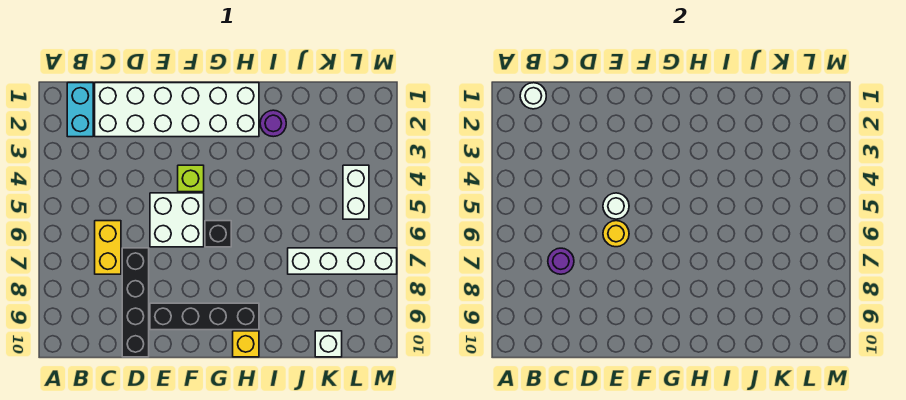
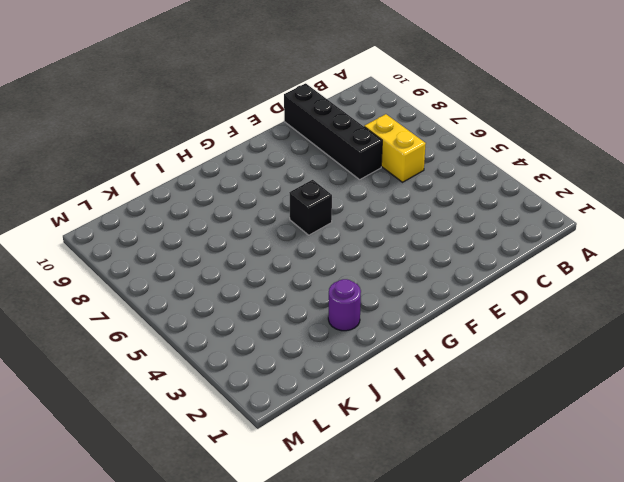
none -> cyan brick B1:B2 level 1
none -> white brick C1:H2 level 1
none -> white brick E5:F6 level 1

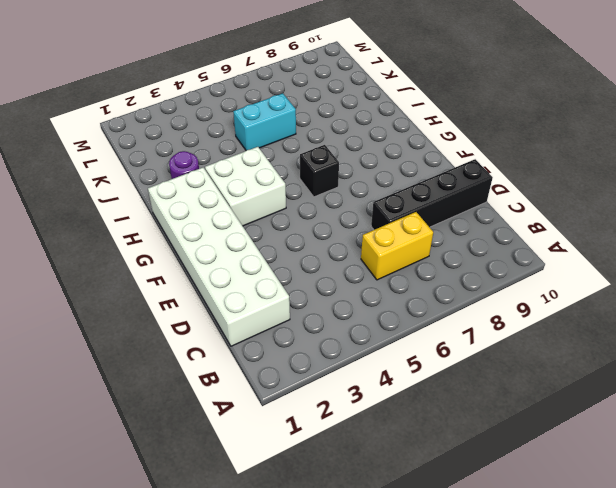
white brick G3:H4 level 1 -> white brick E5:F6 level 1
cyan brick J5:J6 level 1 -> cyan brick B1:B2 level 1
none -> black brick E9:H9 level 1
none -> lime brick F4 level 1
none -> yellow brick H10 level 1

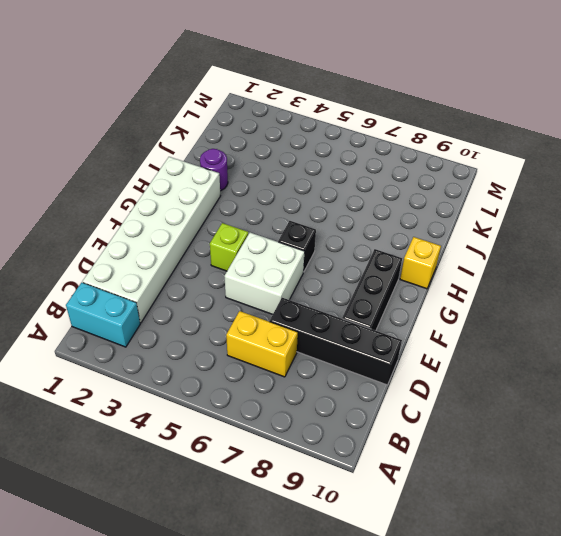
black brick E9:G9 level 1 -> black brick E9:H9 level 1
none -> white brick J7:M7 level 1
none -> white brick K10 level 1
none -> white brick L4:L5 level 1

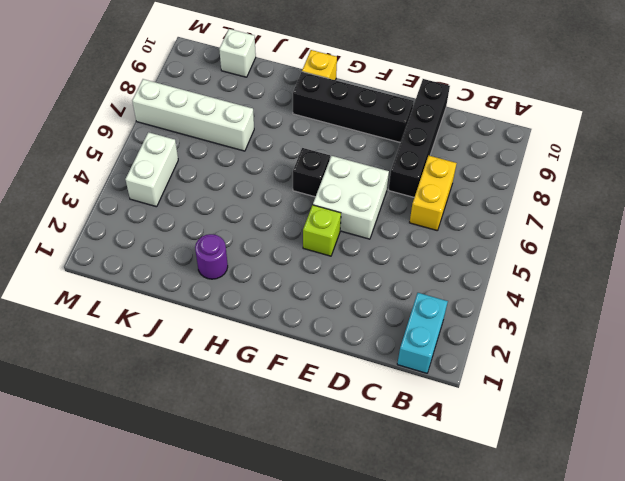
none -> white brick C1:H2 level 1
none -> white round brick B1 level 2
none -> purple round brick C7 level 2

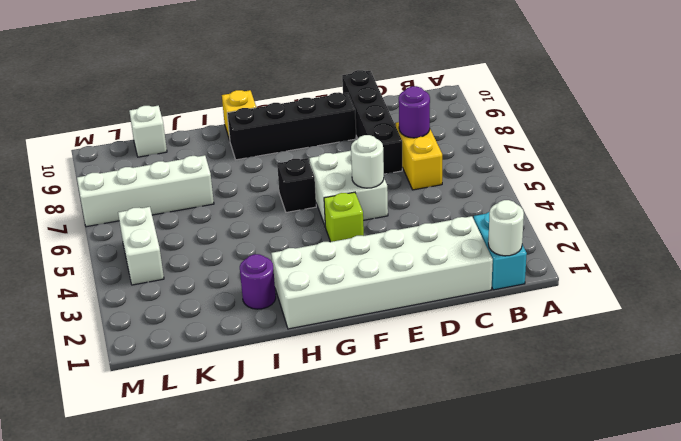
none -> yellow round brick E6 level 2

